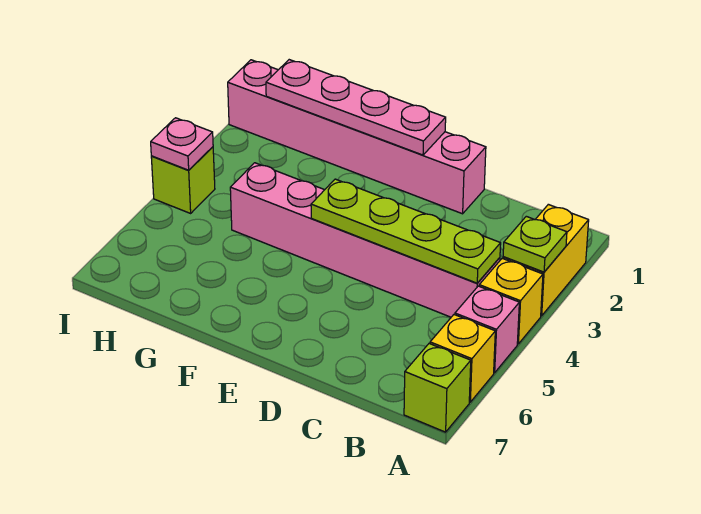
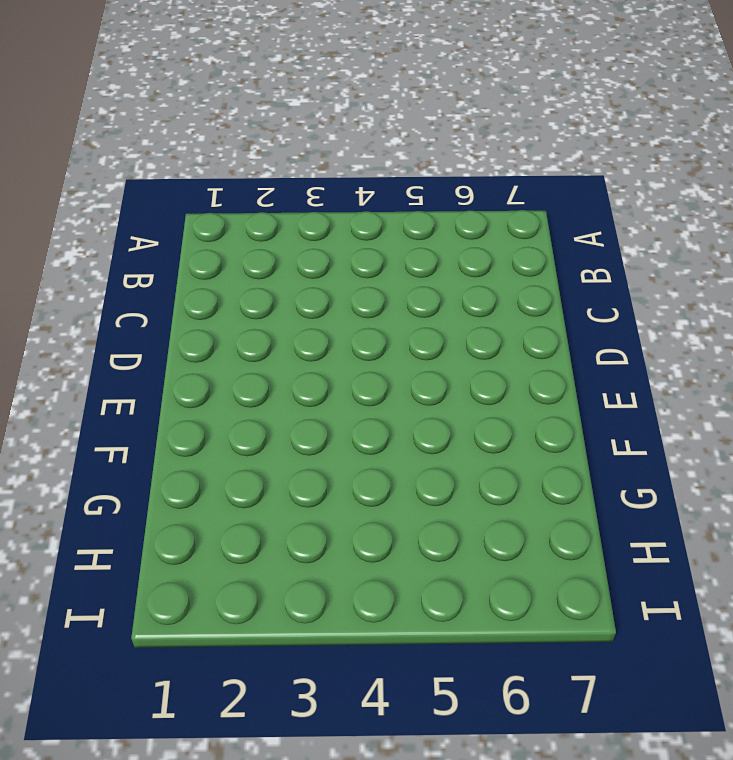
none -> yellow brick A2:A3 level 1
none -> yellow brick A4 level 1
none -> pink brick A5 level 1

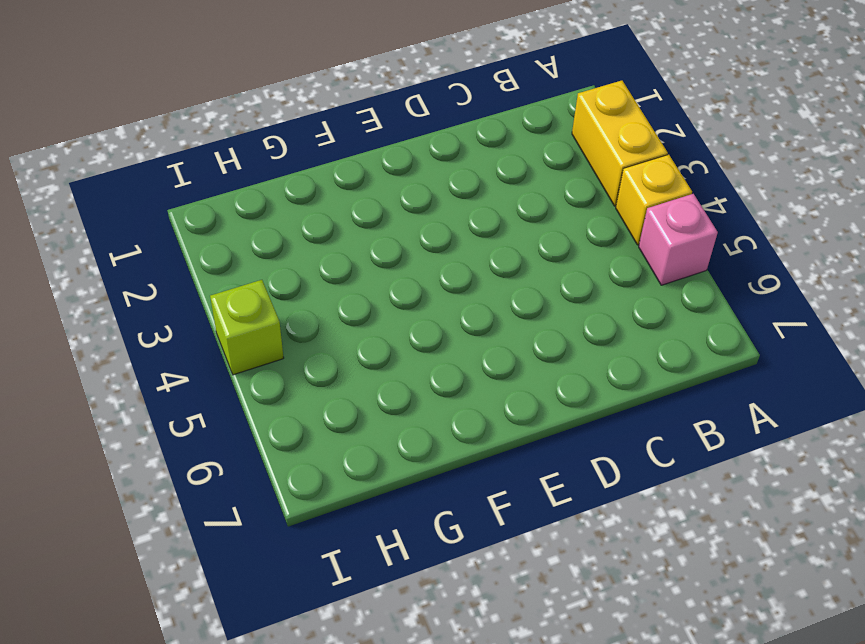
none -> yellow brick A6 level 1
none -> lime brick A7 level 1
none -> pink brick B4:G4 level 1

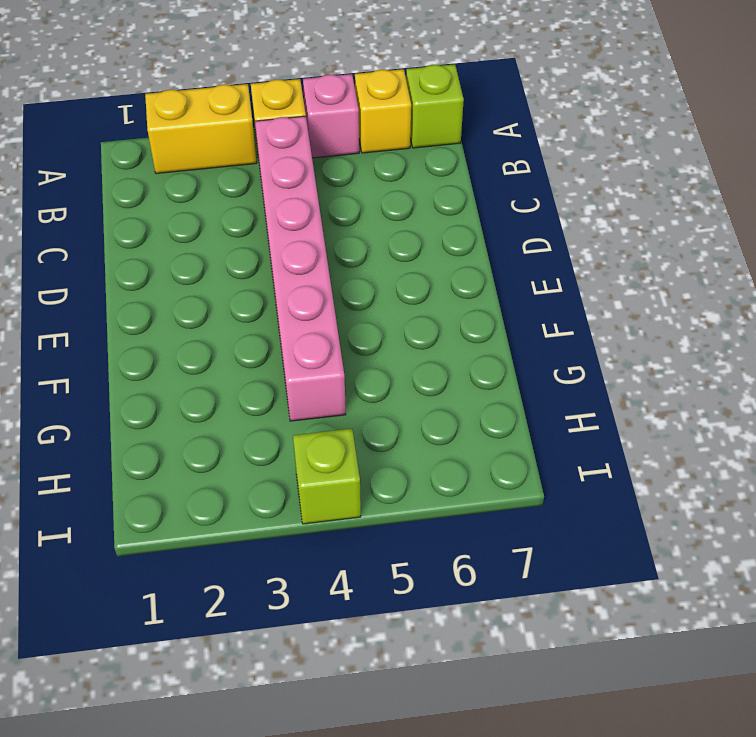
none -> pink brick D1:I1 level 1
none -> lime plate A3 level 2
none -> lime plate B4:E4 level 2

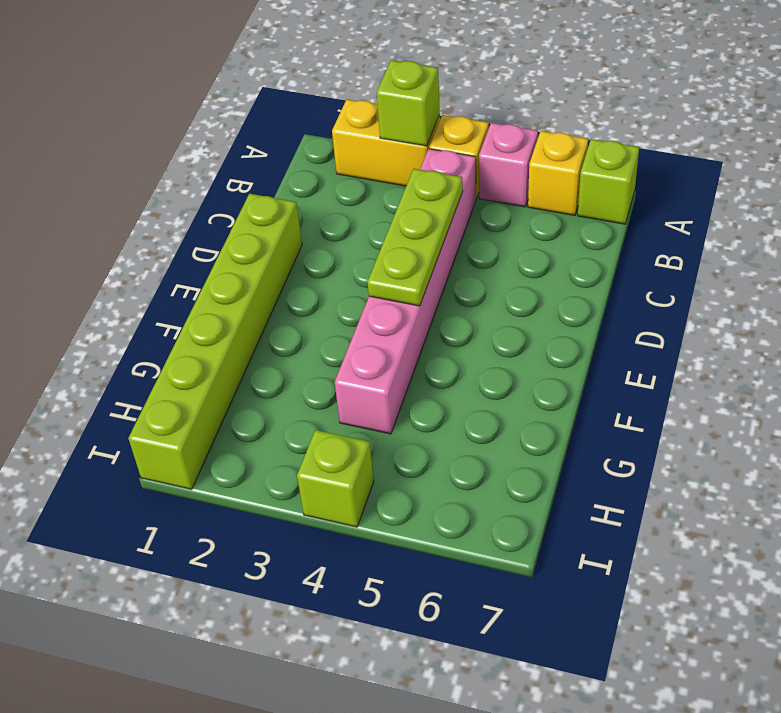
lime brick A3 level 2 -> lime plate A3 level 2
lime plate C4:E4 level 2 -> lime plate B4:E4 level 2
lime brick D1:I1 level 1 -> pink brick D1:I1 level 1
none -> pink plate E1:H1 level 2
none -> pink plate I4 level 2

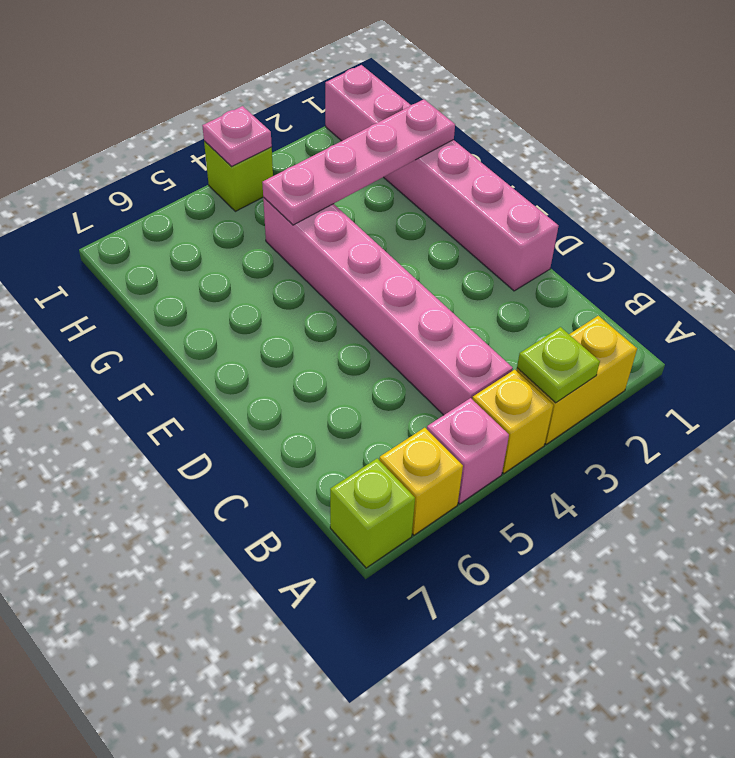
pink plate G1:G4 level 2 -> pink plate E1:H1 level 2
none -> lime plate B4:E4 level 2

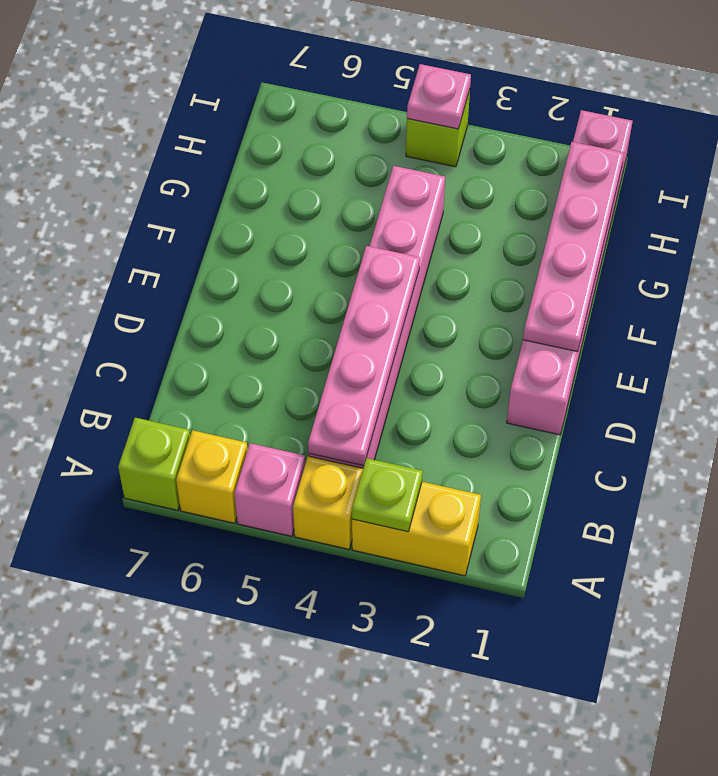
pink plate B4:E4 level 2 -> lime plate B4:E4 level 2

